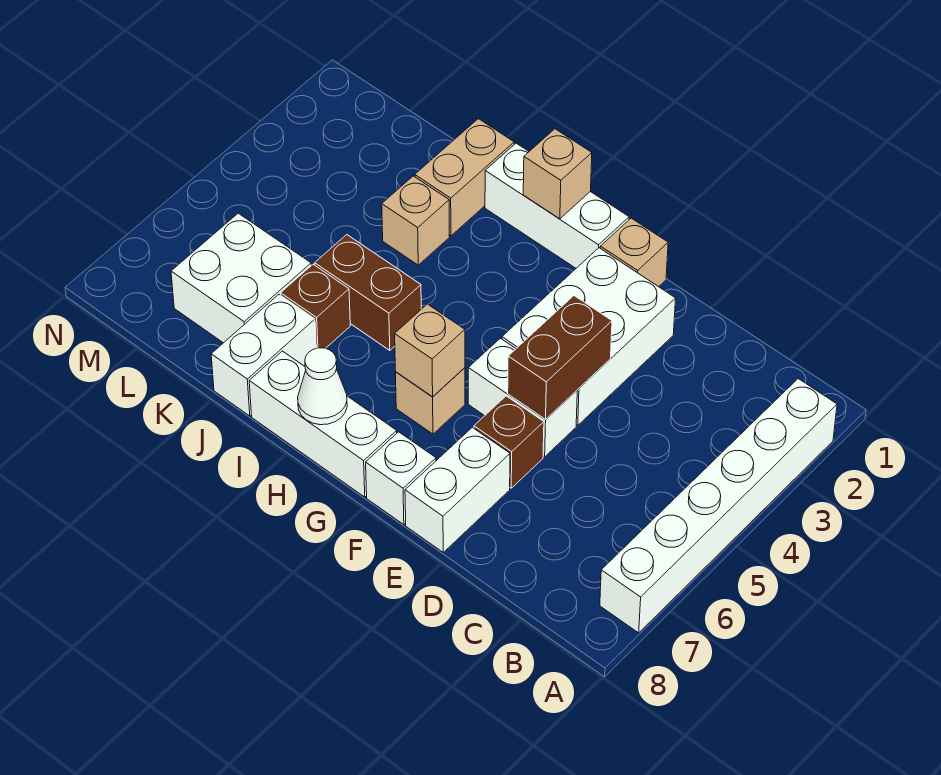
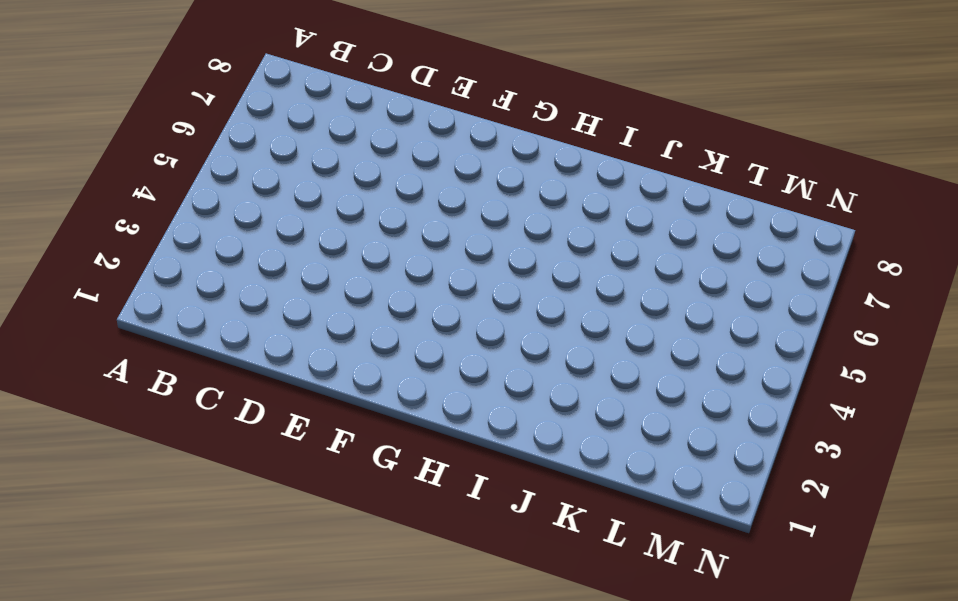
none -> white brick A2:A7 level 1
none -> white brick E2:F4 level 1
none -> white brick E5:F5 level 1

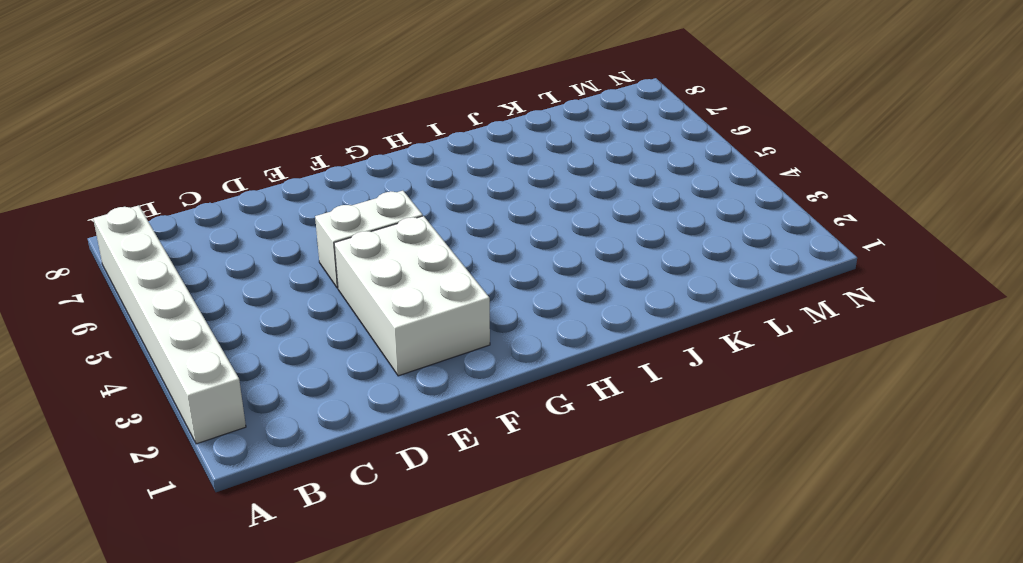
none -> brown brick E6 level 1
none -> white brick E7:E8 level 1
none -> tan brick F1 level 1

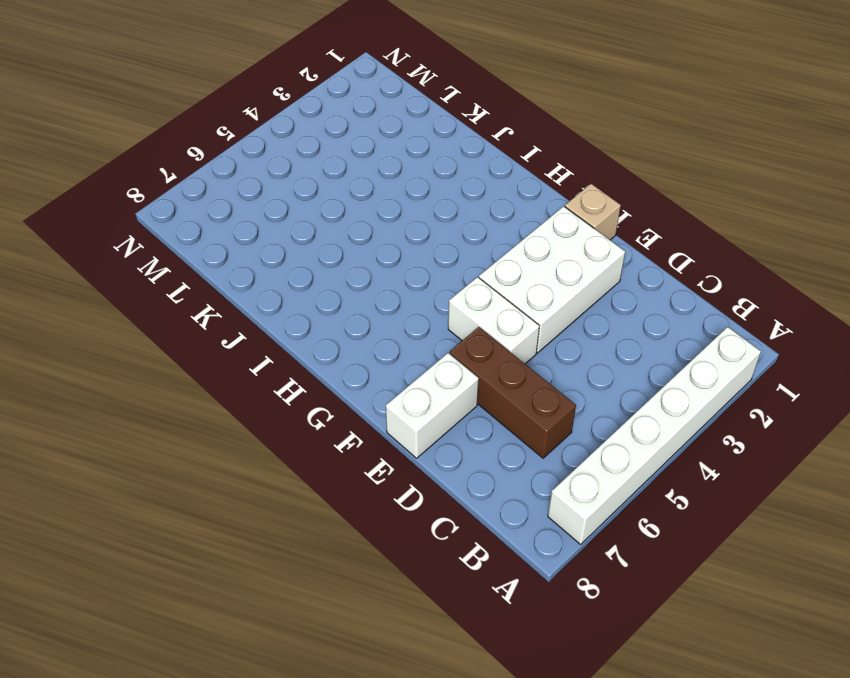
brown brick C6:E6 level 1 -> brown brick E6 level 1
none -> white brick F8 level 1
none -> white brick G1:I1 level 1
none -> tan brick G6 level 1

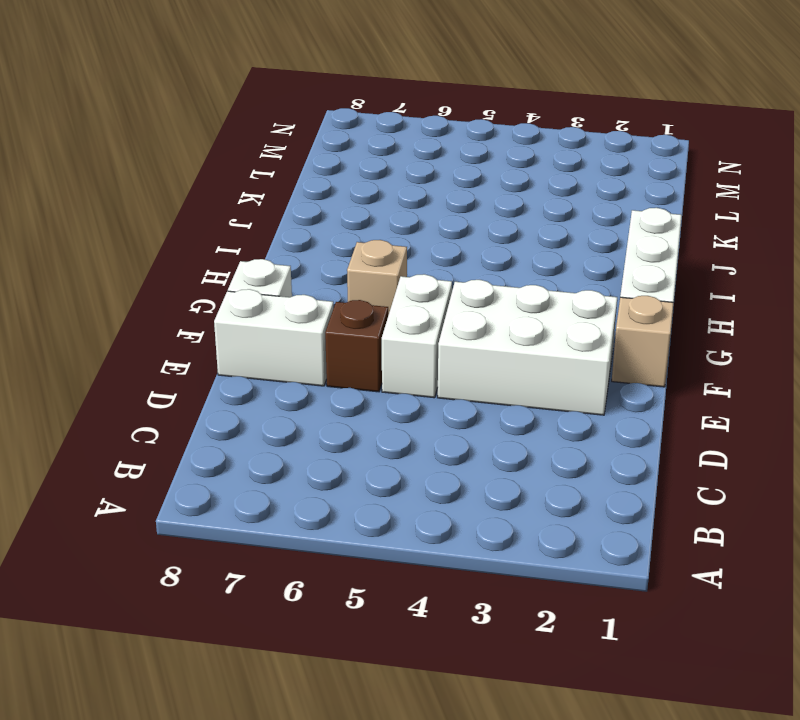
none -> white brick A2:A7 level 1
none -> white brick G8:I8 level 1
none -> brown brick I5:J5 level 1

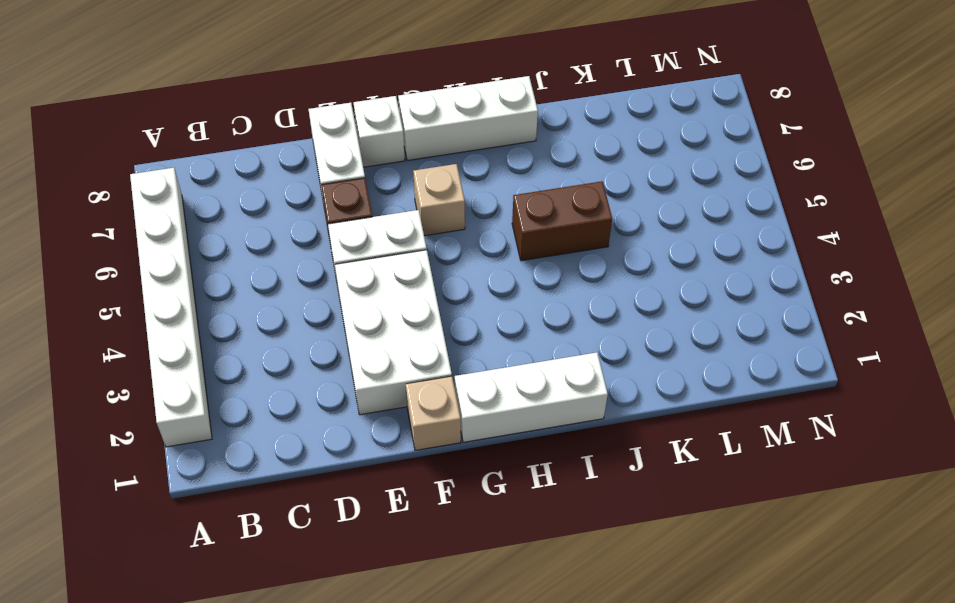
none -> tan brick J1:J2 level 1
none -> tan brick J3 level 1
none -> brown brick J6 level 1

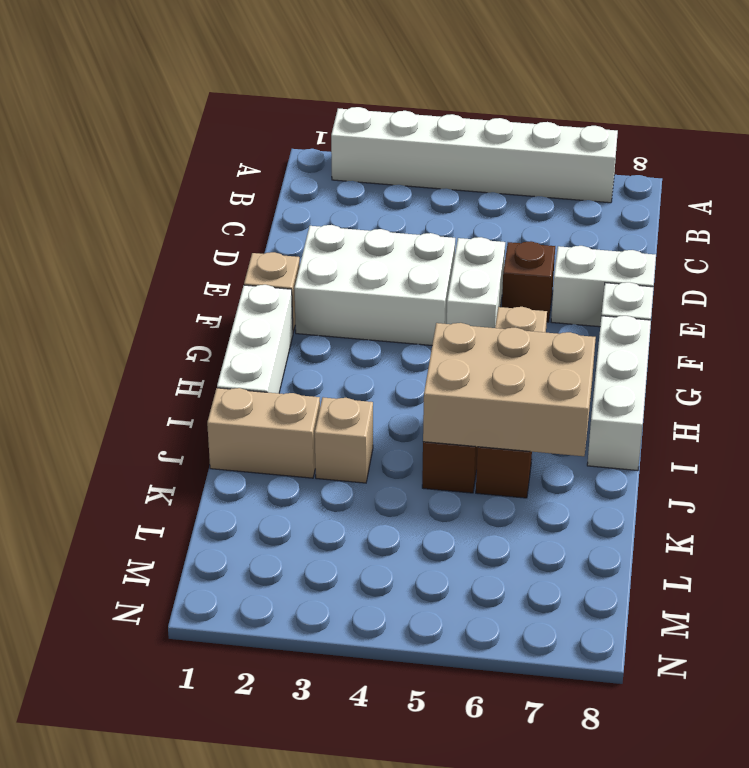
tan brick I5:J7 level 2 -> none
none -> white brick J7:J8 level 1
none -> white brick K6:L7 level 1
none -> brown brick E4:E5 level 2

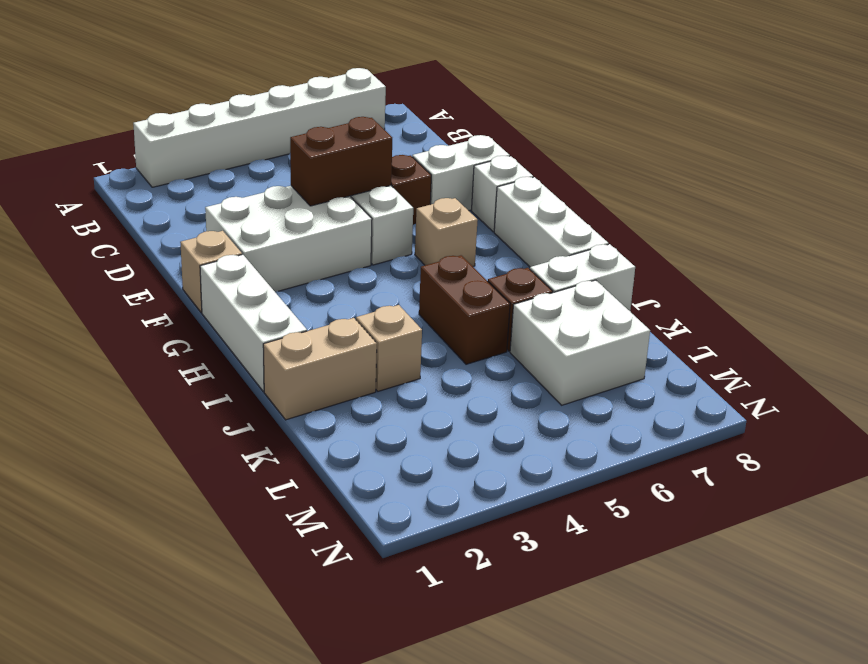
none -> tan brick G6 level 2
none -> tan brick H1 level 2
none -> white cone H8 level 2

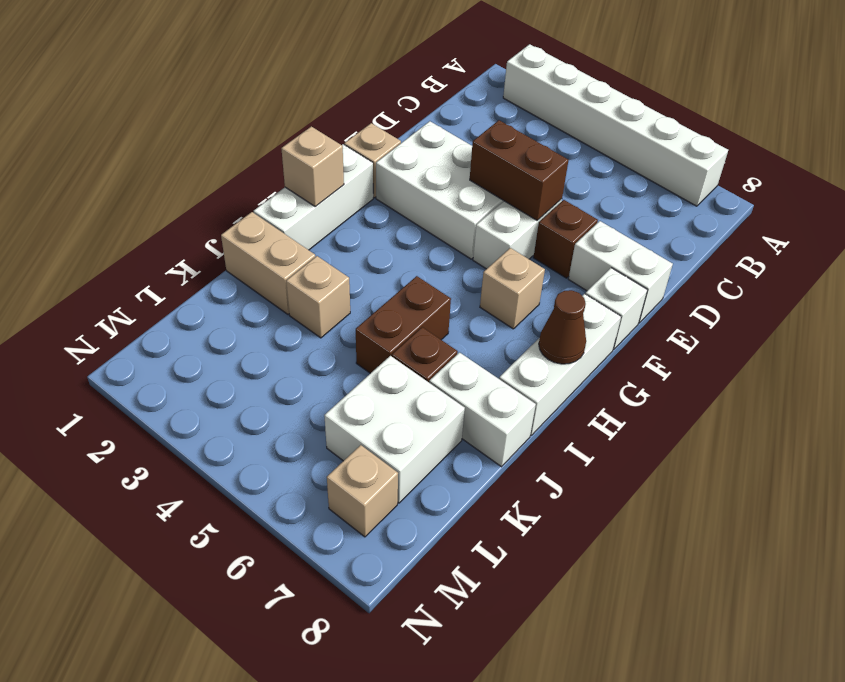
brown cone H8 level 2 -> white cone H8 level 2
tan brick M7 level 1 -> tan brick G6 level 2

